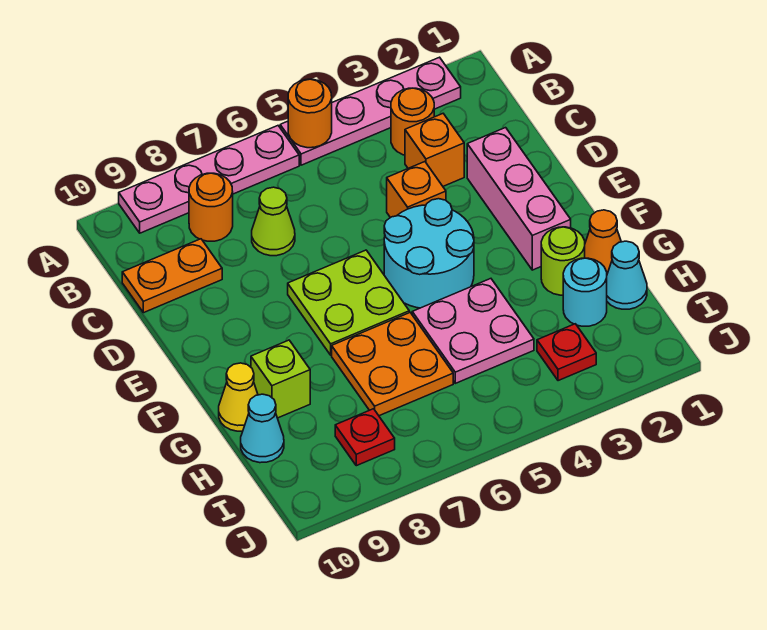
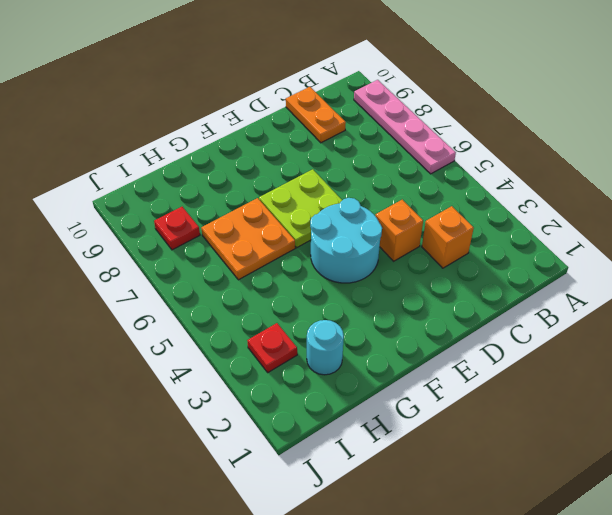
none -> pink plate A2:A5 level 1
none -> orange round brick B3 level 1
none -> orange round brick B8 level 1

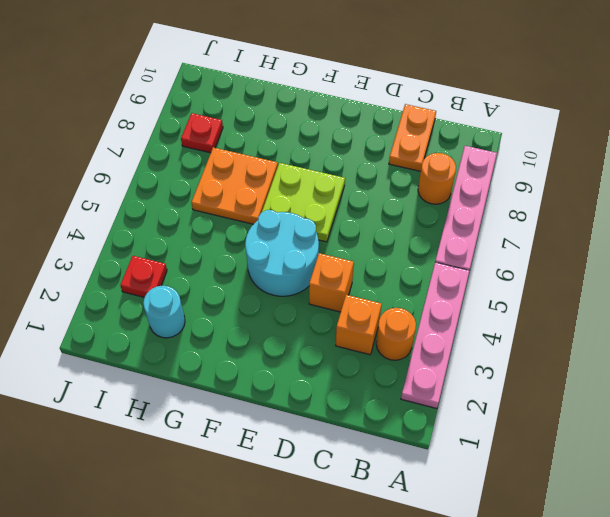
none -> lime cone C7 level 1
none -> pink brick D2:F2 level 1
none -> orange cone G1 level 1

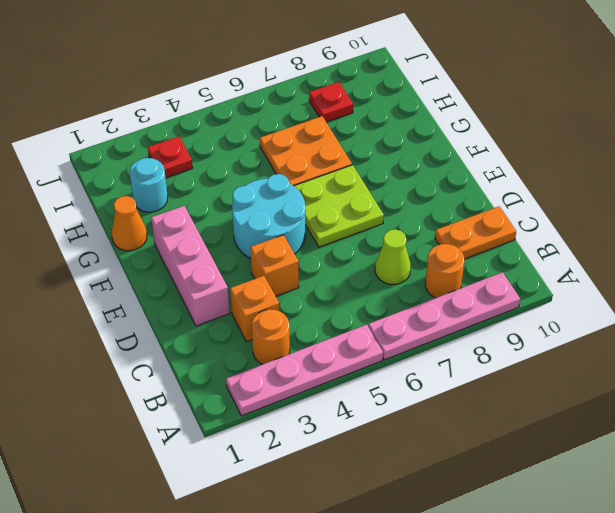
none -> lime round brick G2 level 1
none -> pink plate G4:H5 level 1
none -> lime brick G9 level 1

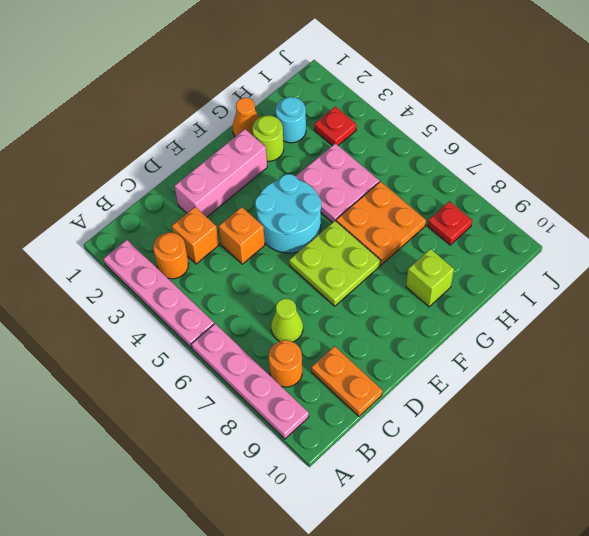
none -> yellow cone G10 level 1
none -> cyan cone H1 level 1
none -> cyan cone H10 level 1

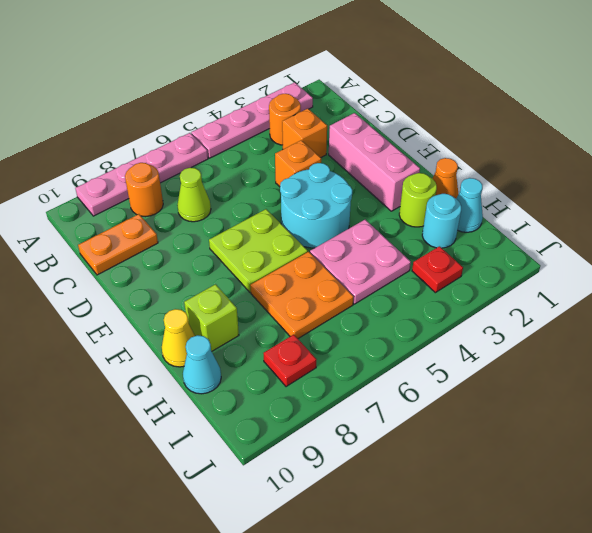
none -> orange round brick A5 level 2

